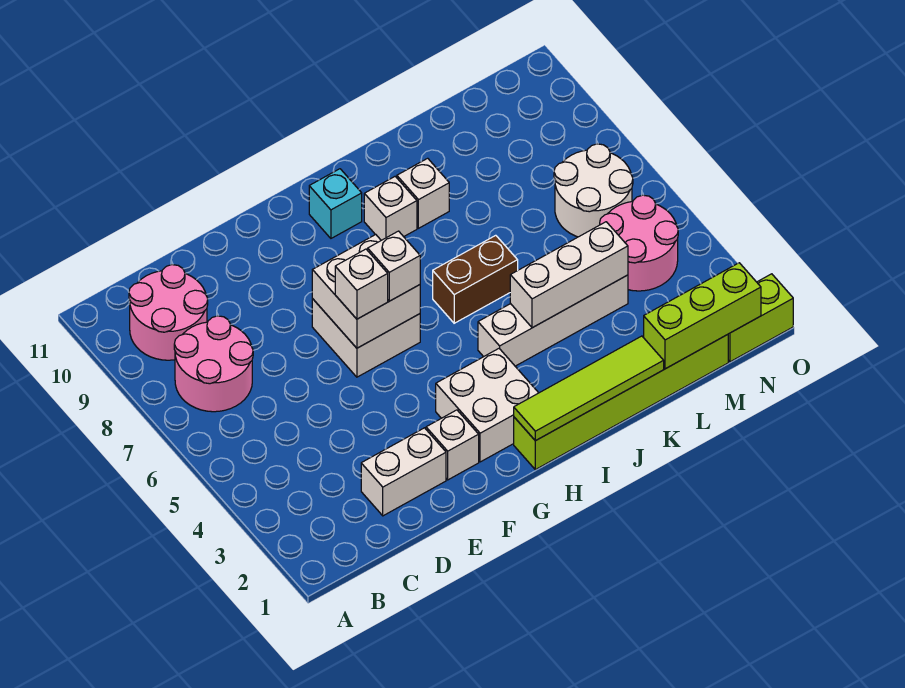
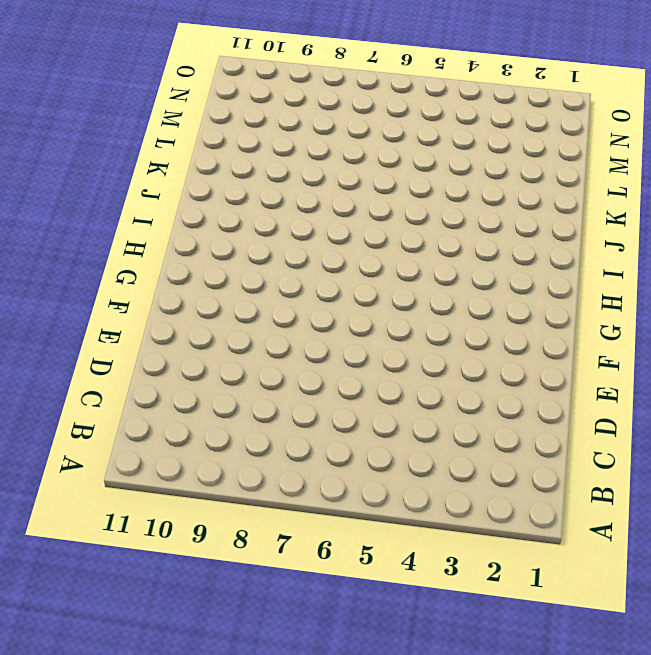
none -> pink round brick B7:C8 level 1
none -> pink round brick B9:C10 level 1
none -> white brick D2:E2 level 1

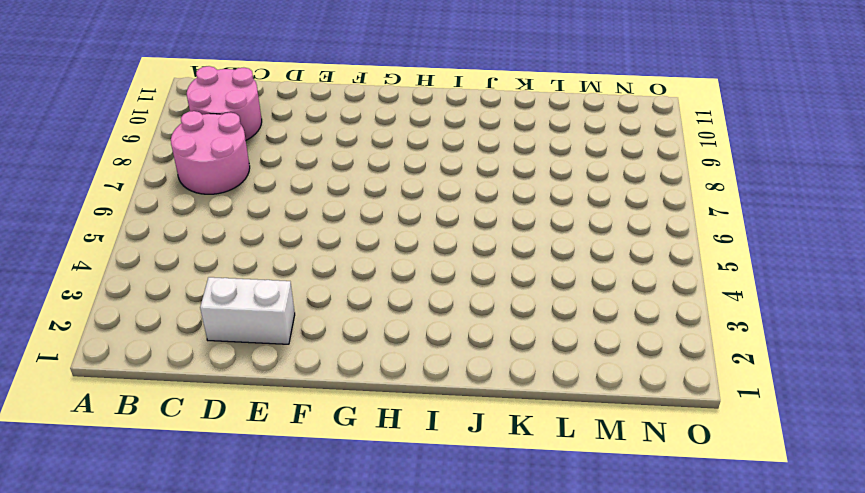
none -> white brick F2 level 1
none -> white brick F6:G7 level 1
none -> white brick G2:H3 level 1

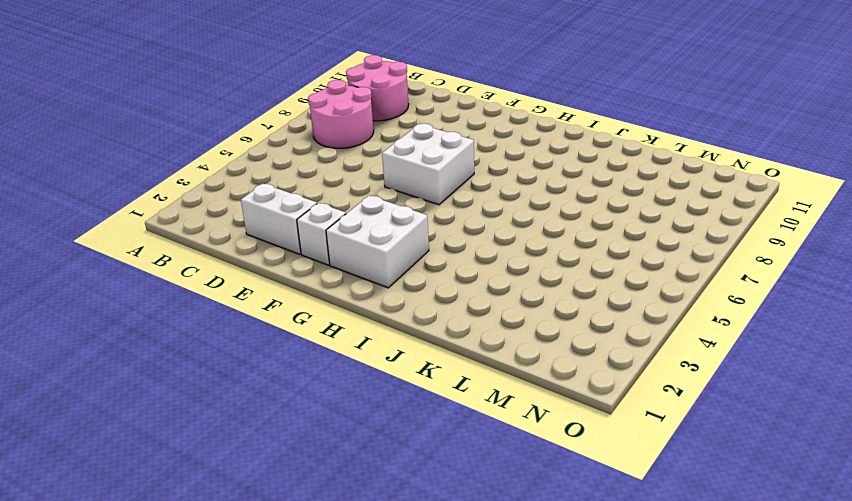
none -> lime brick H1:M1 level 1
none -> cyan brick H10 level 1
none -> white brick I4:L4 level 1

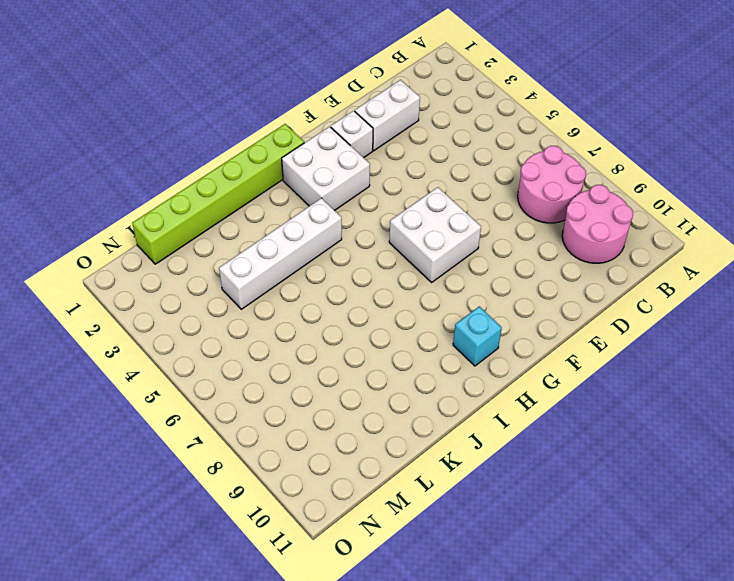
none -> brown brick I6:J6 level 1
none -> white brick I9 level 1
none -> white brick J9 level 1

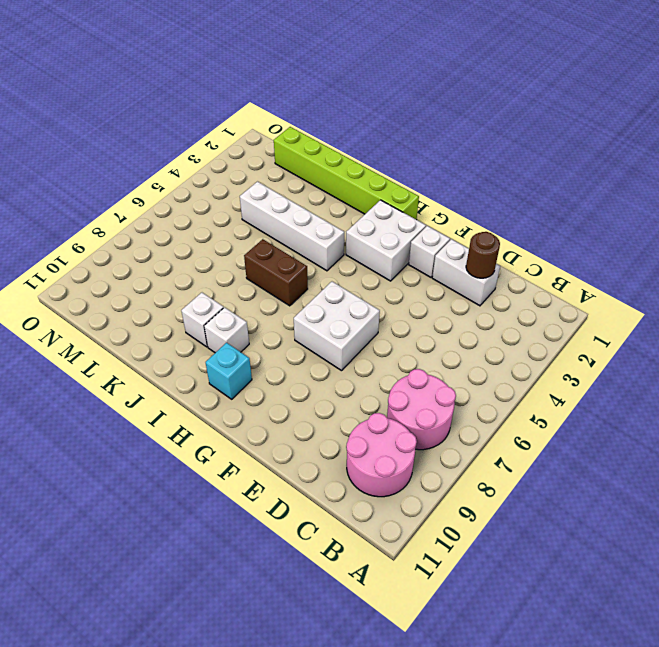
brown round brick D2 level 2 -> none
none -> pink round brick M4:N5 level 1
none -> white round brick M6:N7 level 1
none -> lime brick N1:O1 level 1

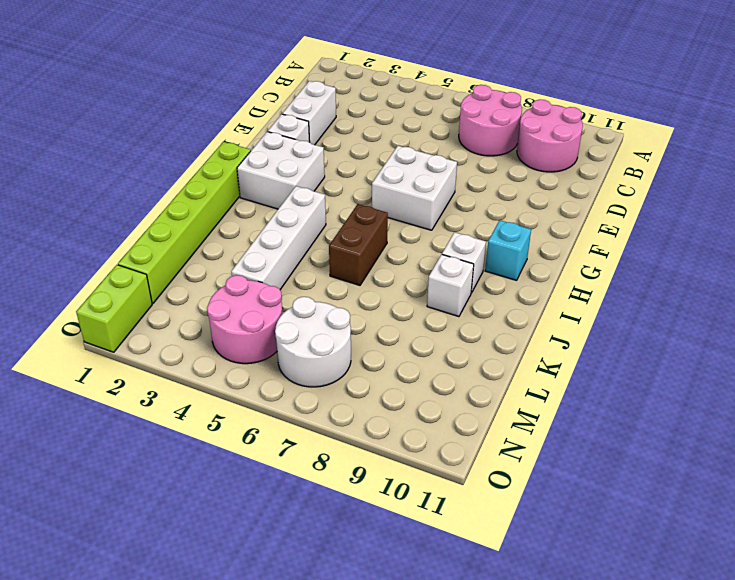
none -> white brick F6:G7 level 2
none -> lime tile H1:K1 level 2
none -> white brick J4:L4 level 2

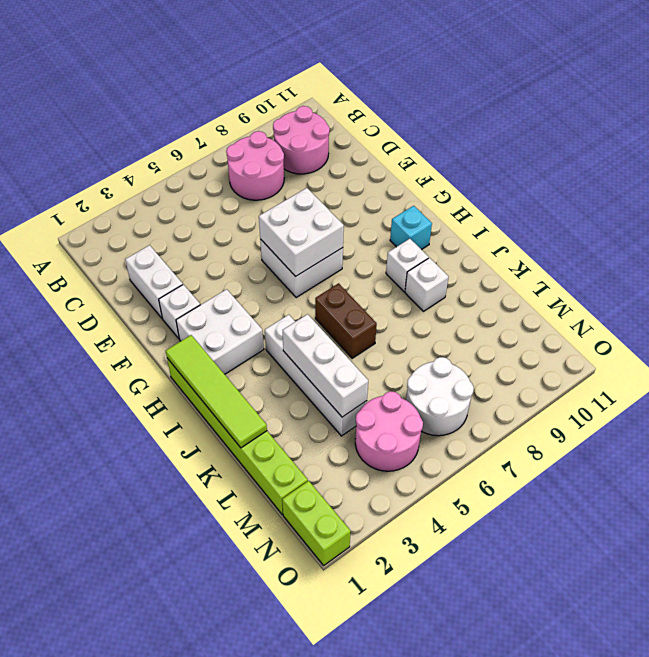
none -> lime brick L1:N1 level 2
none -> white brick F6 level 3
none -> white brick G6 level 3

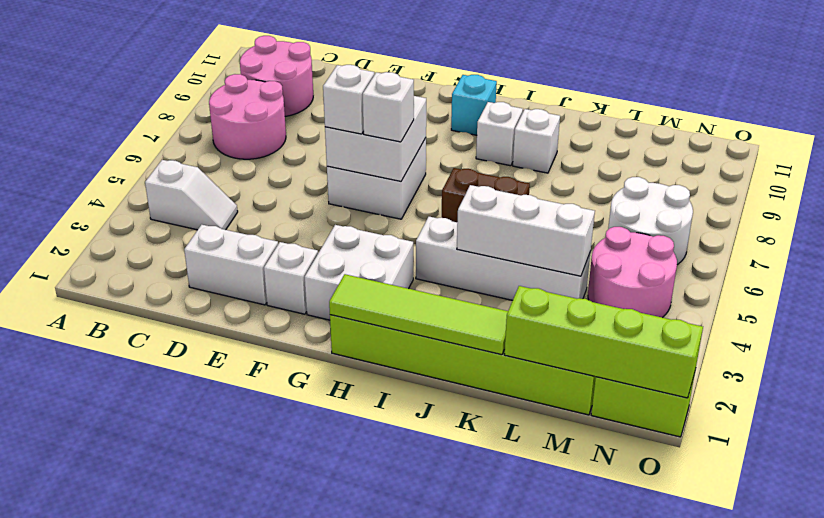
white slope B4:C4 level 1 top B -> none
lime brick L1:O1 level 2 -> lime brick L1:N1 level 2

